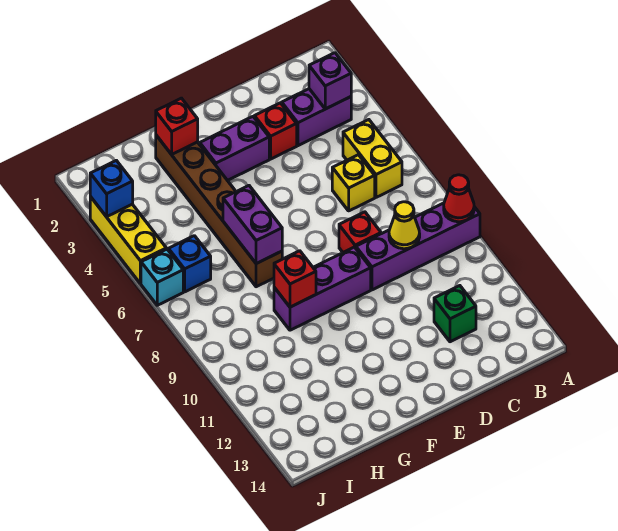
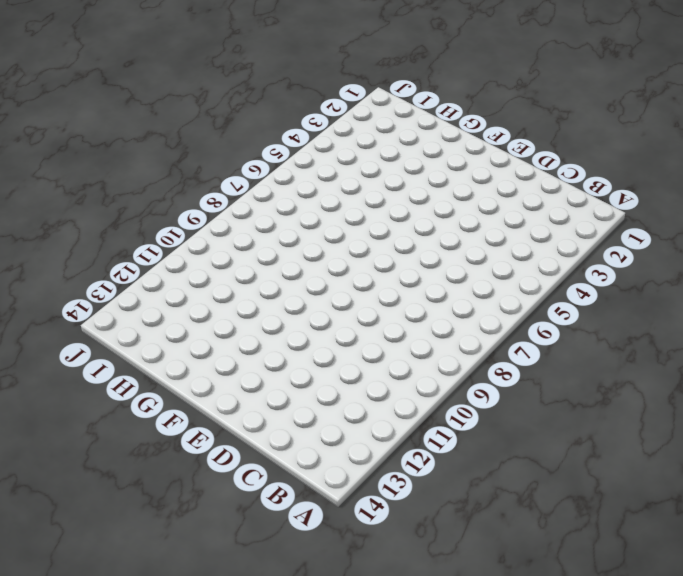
none -> purple brick A9:D9 level 1
none -> purple brick B3:C3 level 1
none -> yellow brick B5:B6 level 1

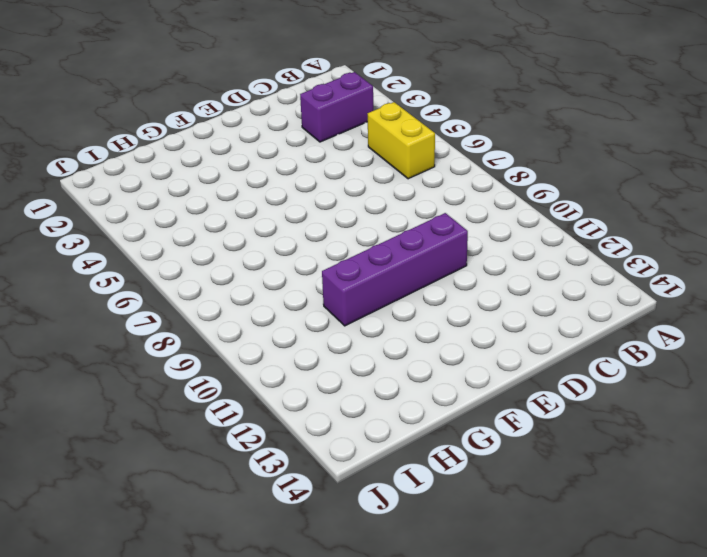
purple brick D10:G10 level 1 -> purple brick A9:D9 level 1
none -> yellow brick C6 level 1
none -> green brick C12 level 1
none -> red brick D3 level 1

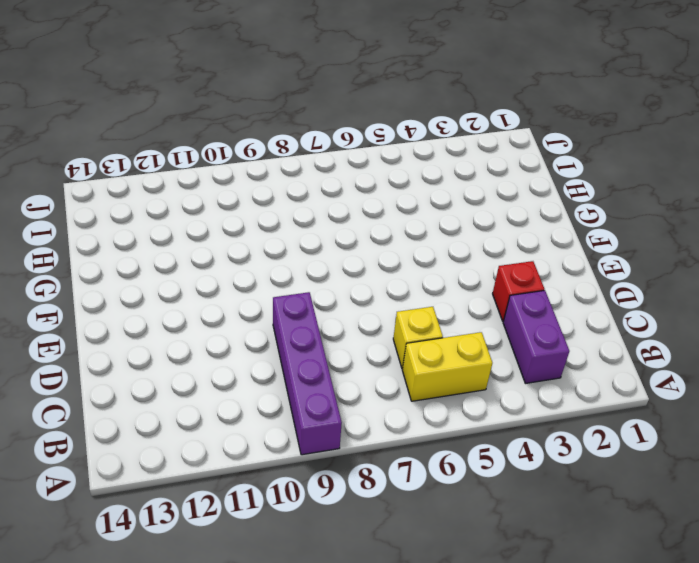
none -> green brick C12 level 1
none -> red brick D8 level 1
none -> purple brick E3:F3 level 1

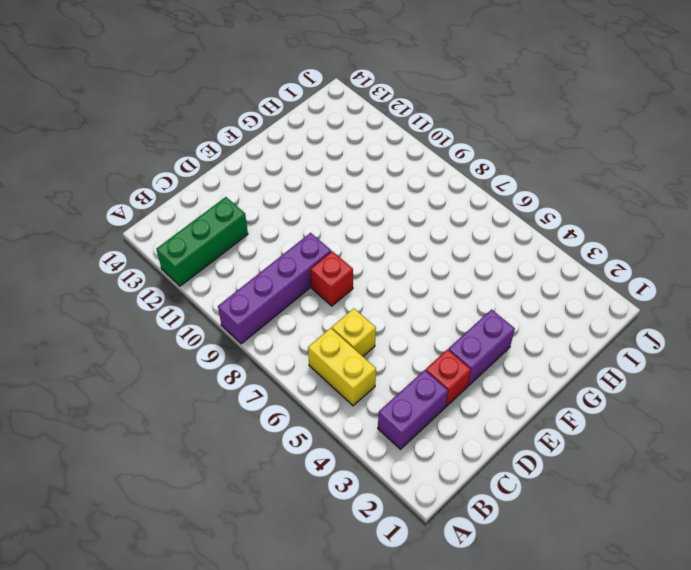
green brick A12:C12 level 1 -> green brick C12 level 1
none -> purple brick E9:G9 level 1
none -> brown brick G2:G7 level 1
none -> blue brick I6 level 1

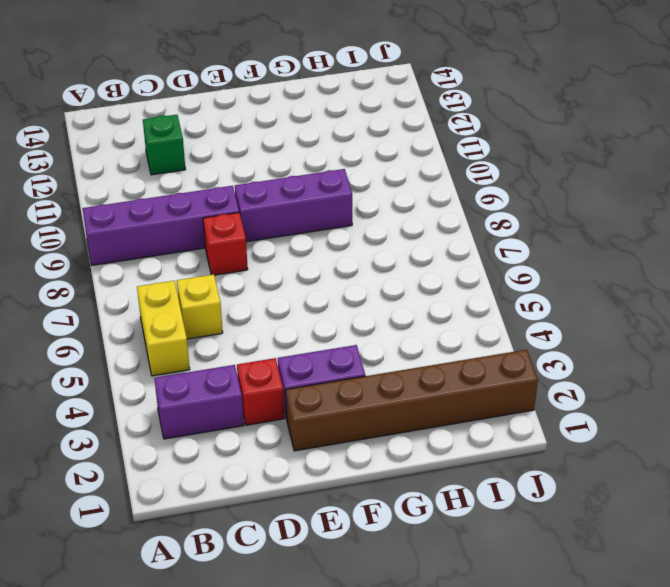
brown brick E2:J2 level 1 -> brown brick G2:G7 level 1
none -> blue brick I6 level 1
none -> yellow brick J3:J5 level 1
none -> cyan brick J6 level 1

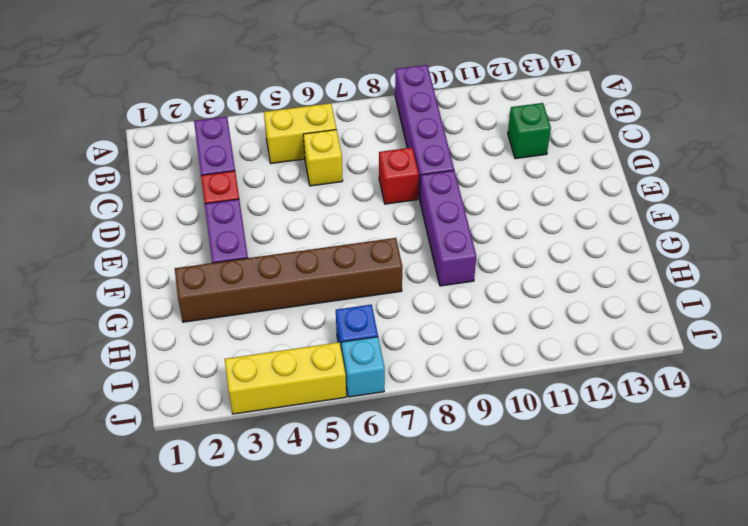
none -> red cone A9 level 2
none -> purple brick B3 level 2
none -> yellow cone C9 level 2

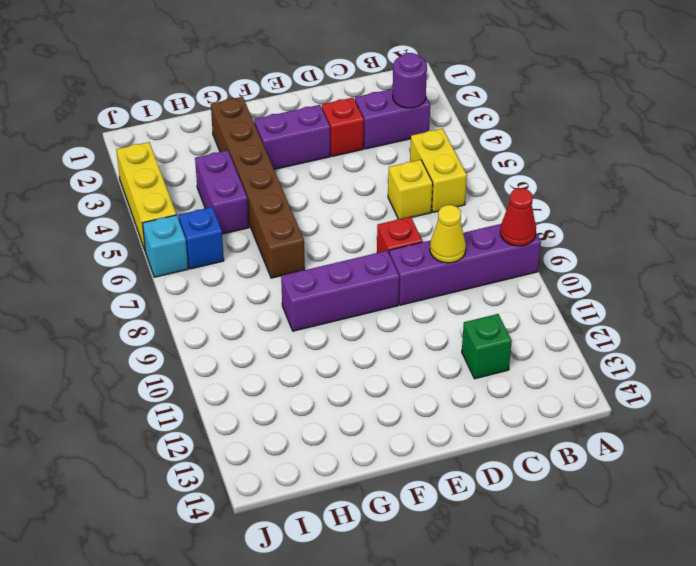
purple round brick B3 level 2 -> purple brick B3 level 2
purple brick H4:H5 level 1 -> purple brick G6:G7 level 2
none -> red brick G2 level 2
none -> red brick G9 level 2
none -> blue brick J3 level 2

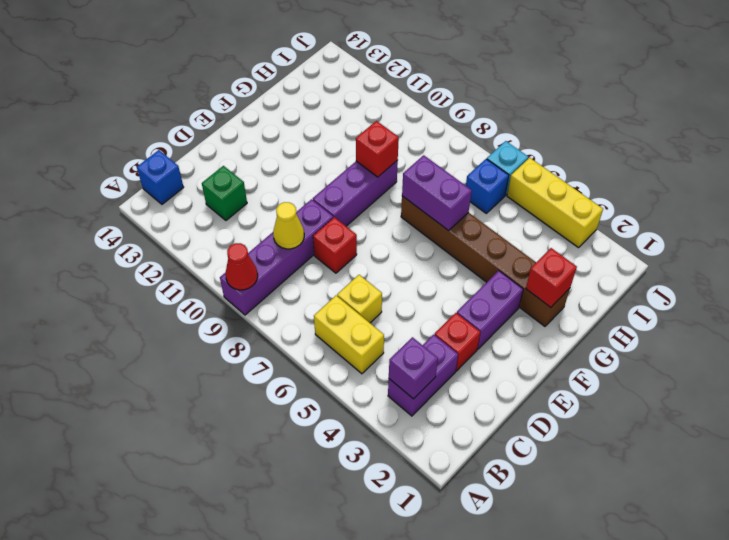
blue brick B14 level 1 -> blue brick J3 level 2

